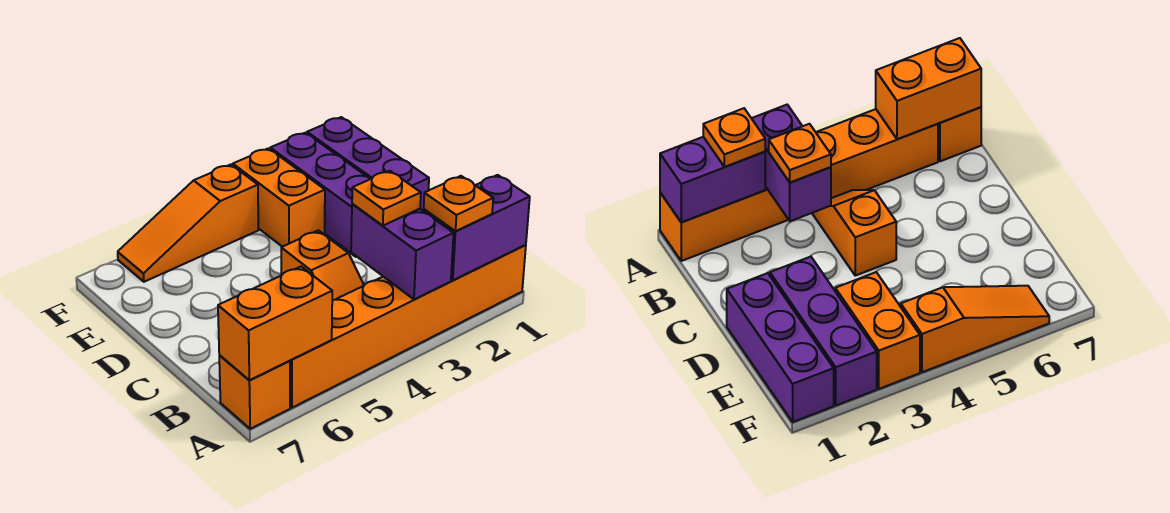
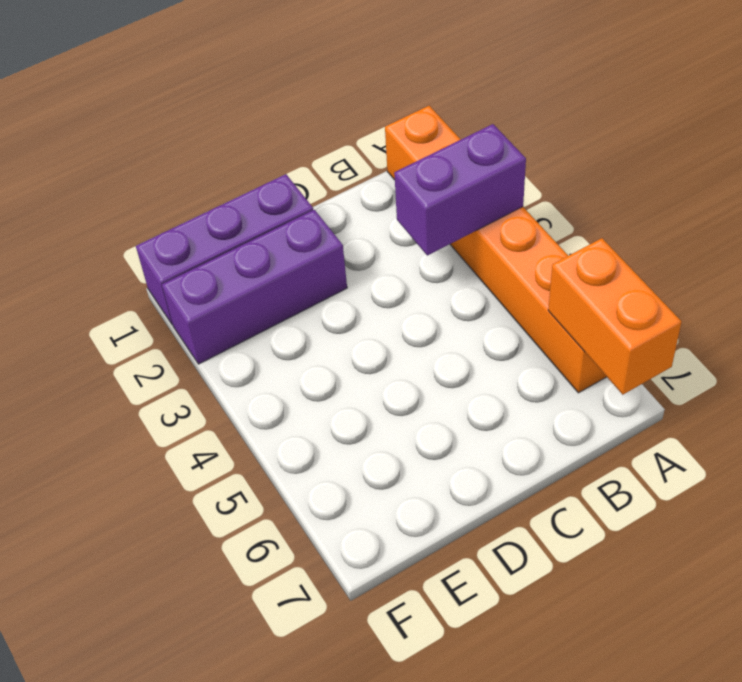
none -> orange brick A7 level 1
none -> orange slope B4:C4 level 1 top C
none -> orange brick E3:F3 level 1

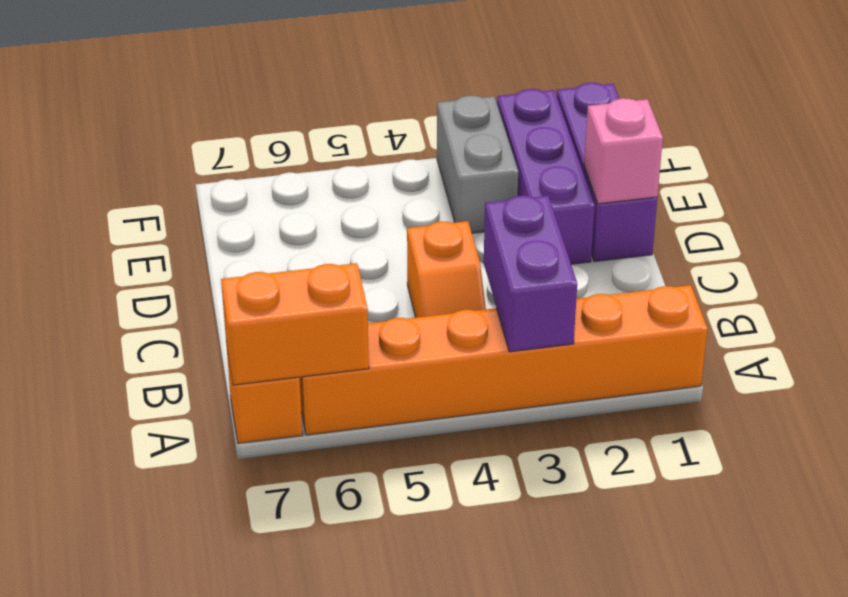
pink brick D1 level 2 -> none
grey brick E3:F3 level 1 -> orange brick E3:F3 level 1
none -> orange slope F4:F6 level 1 top 4
none -> purple brick A1:A2 level 2
none -> orange plate A2 level 3

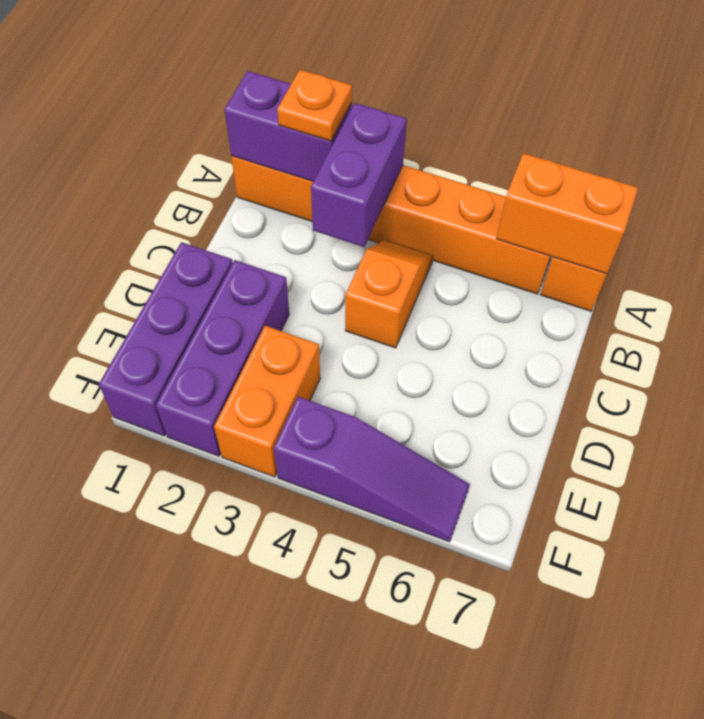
purple slope F4:F6 level 1 top 4 -> orange slope F4:F6 level 1 top 4
none -> orange plate B3 level 3

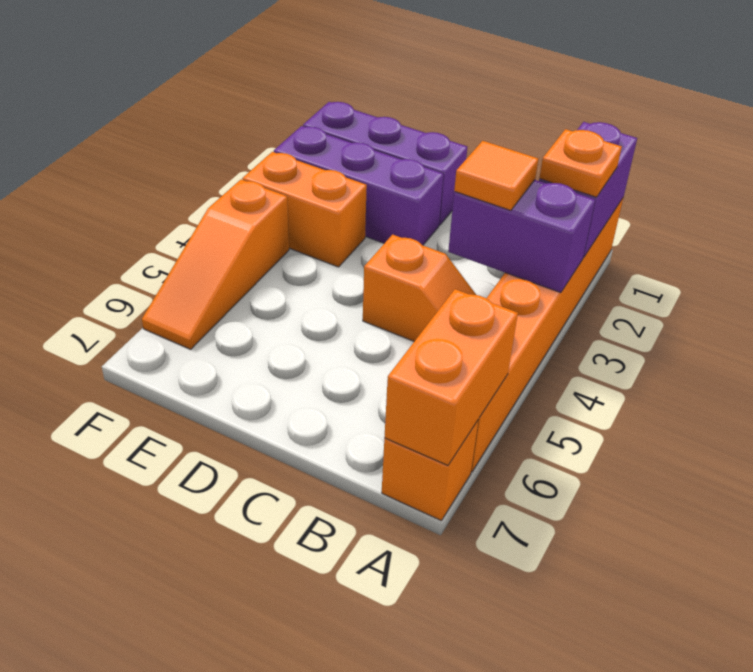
orange tile B3 level 3 -> orange plate B3 level 3

